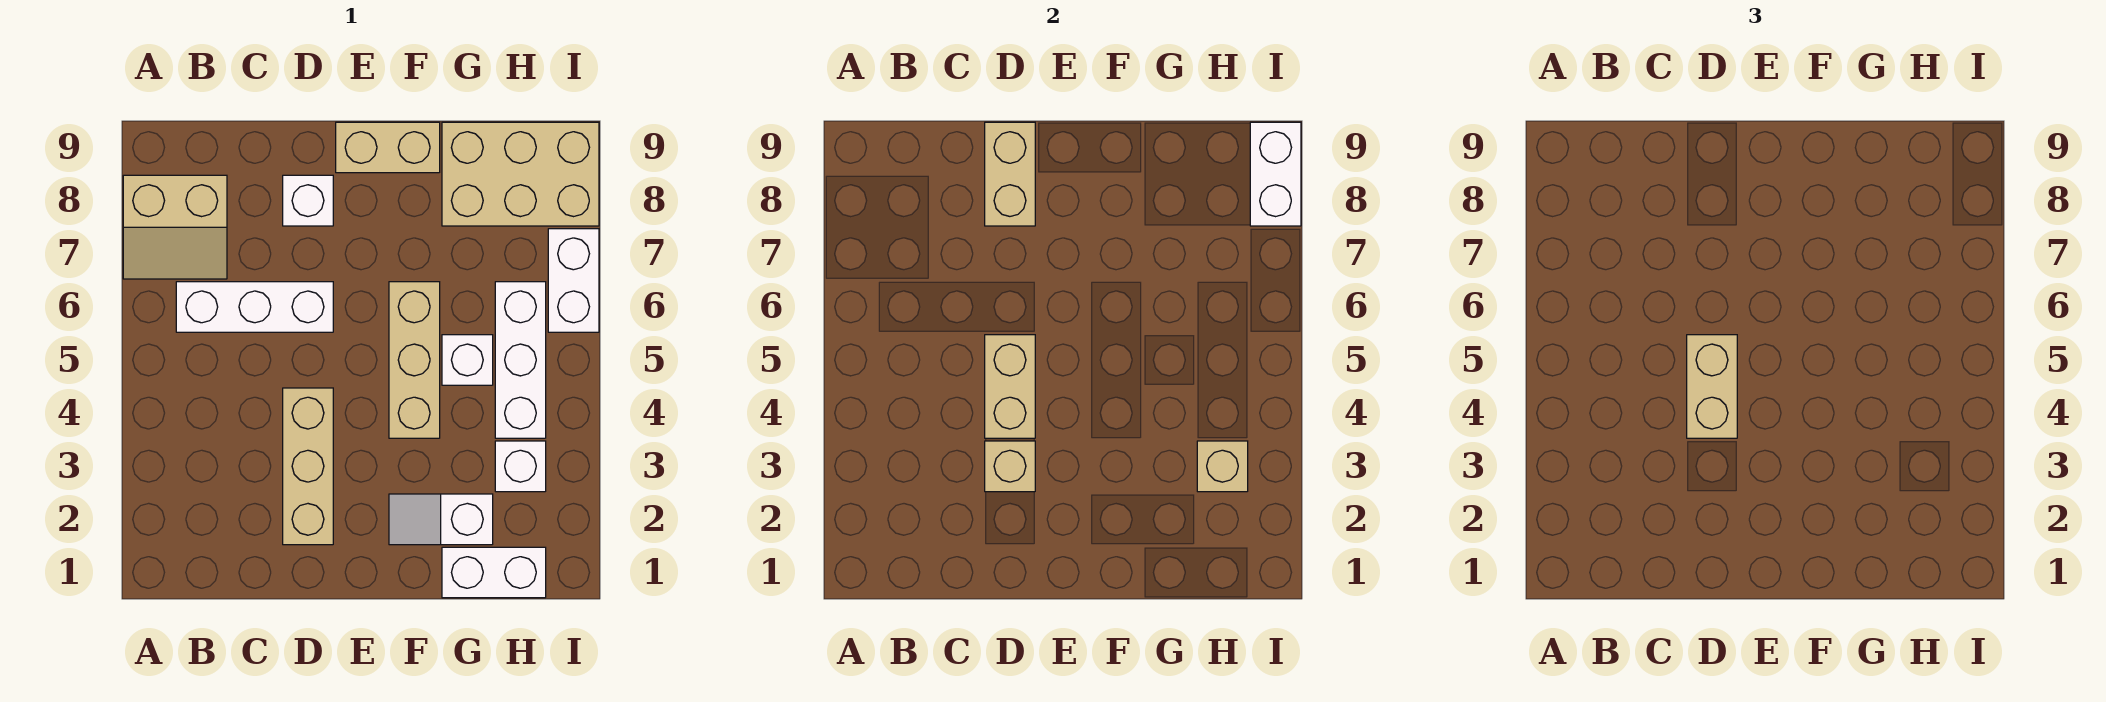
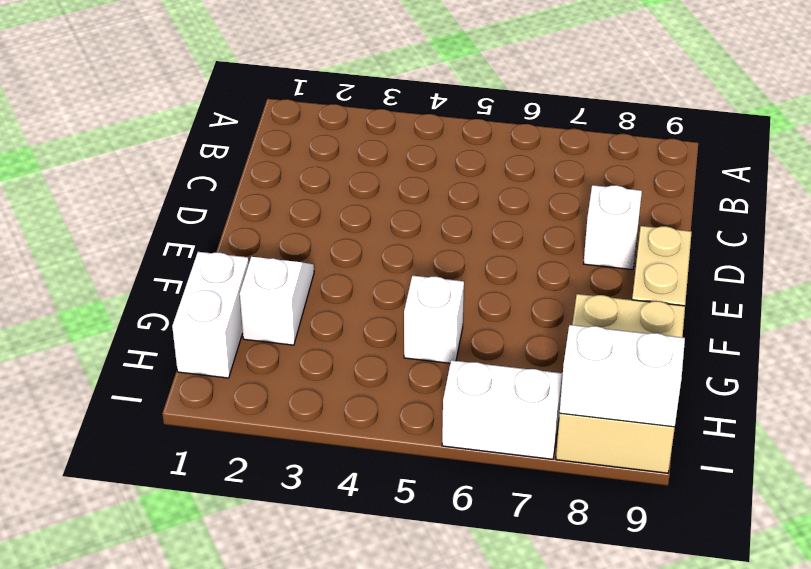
none -> tan slope A7:B8 level 1 top 8
none -> white brick B6:D6 level 1
none -> tan brick D2:D4 level 1

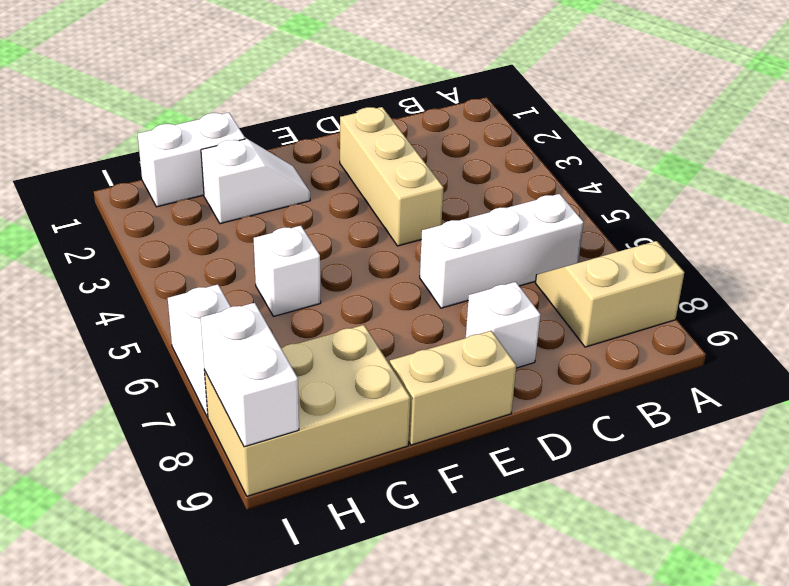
none -> tan brick F4:F6 level 1
none -> white brick H3 level 1
none -> white brick H4:H6 level 1

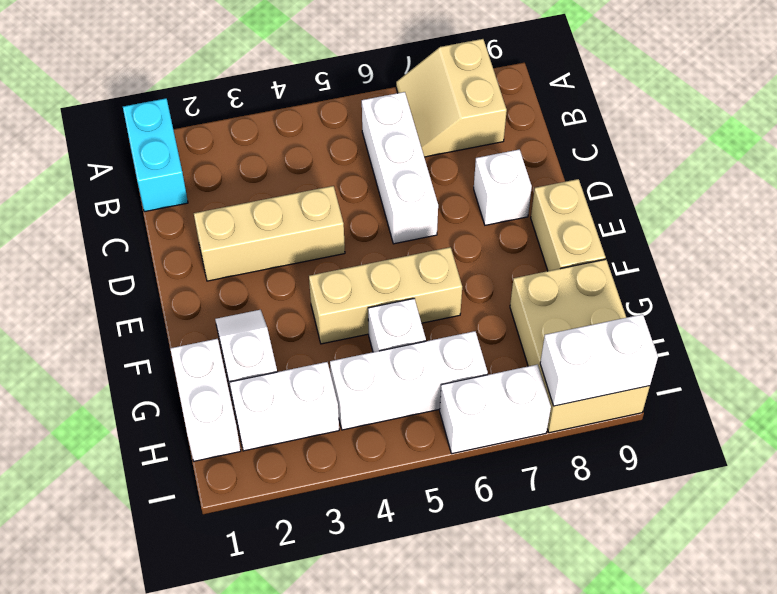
cyan brick A1:B1 level 1 -> none
white brick H2:H3 level 1 -> white brick H3 level 1
none -> tan brick D3 level 2
none -> tan brick D4:D5 level 2
none -> tan brick D8:D9 level 2

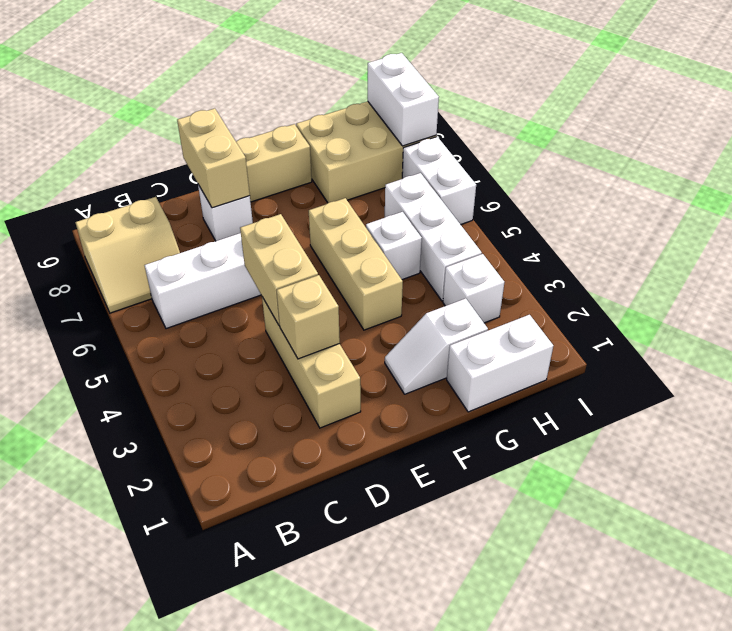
none -> tan brick H3 level 2
none -> tan brick D4:D5 level 3

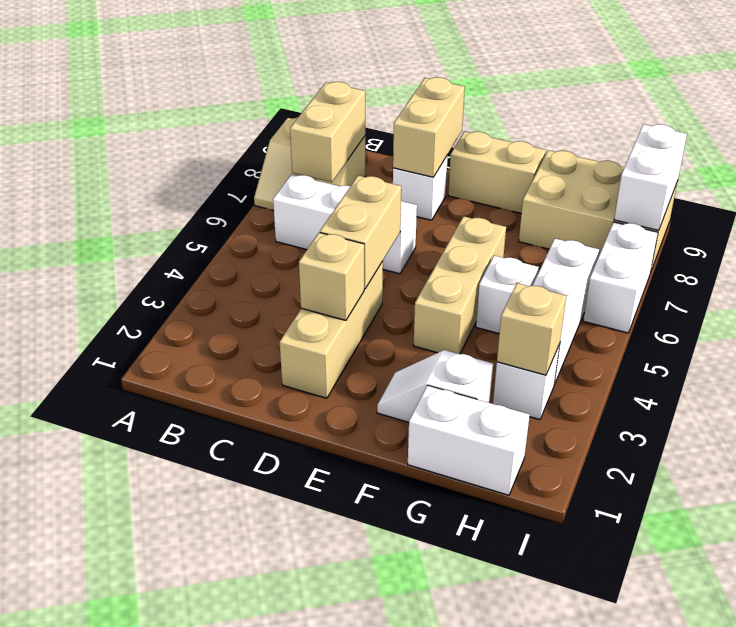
tan brick B7:B8 level 2 -> tan brick D4:D5 level 3

